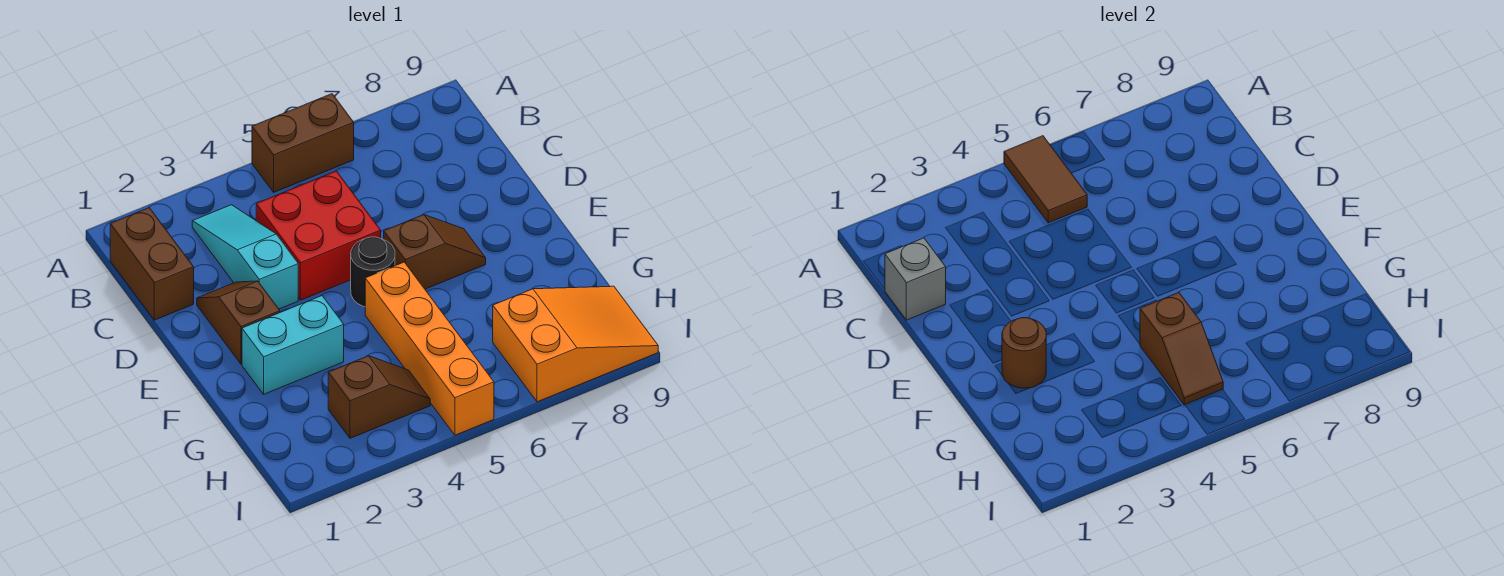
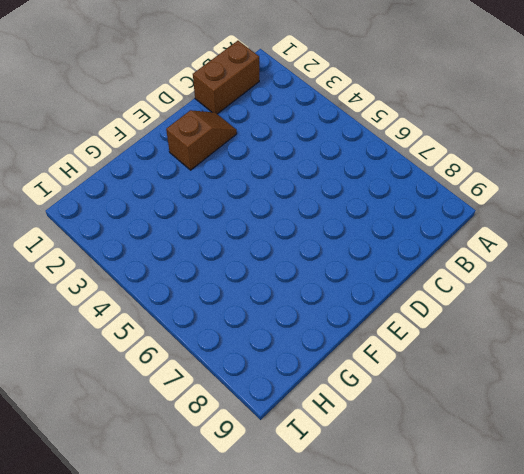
none -> brown brick A5:A6 level 1
none -> cyan slope B3:D3 level 1 top D
none -> red brick C4:D5 level 1

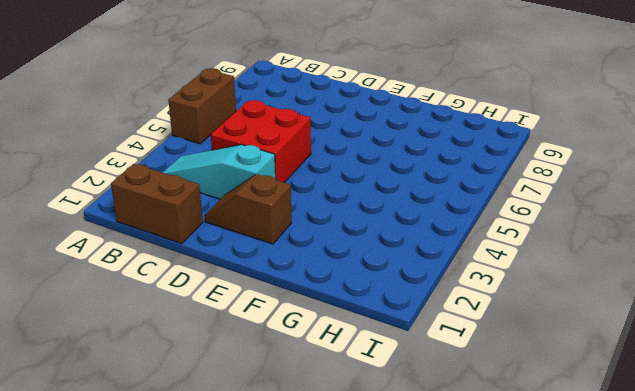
none -> black round brick E5 level 1
none -> brown slope E6:E7 level 1 top 6
none -> cyan brick F2:F3 level 1

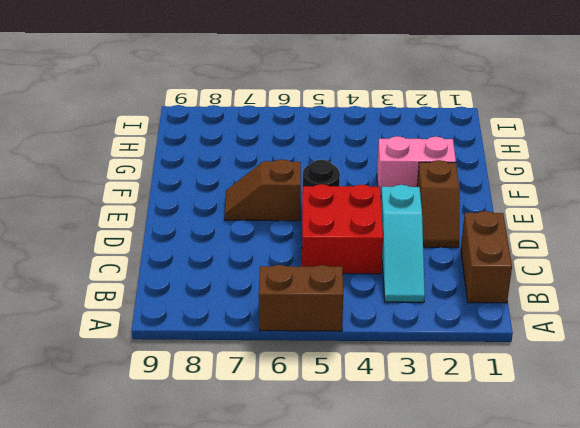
pink brick F2:F3 level 1 -> cyan brick F2:F3 level 1
none -> orange brick F5:I5 level 1
none -> brown slope H3:H4 level 1 top 3
none -> orange slope H7:I9 level 1 top 7

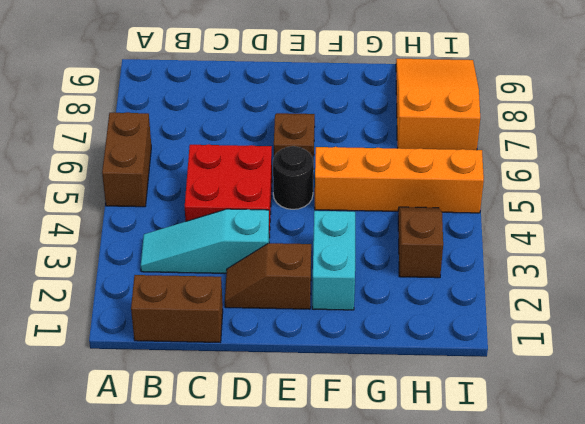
none -> brown tile A5:B5 level 2
none -> grey brick C1 level 2
none -> brown round brick F2 level 2

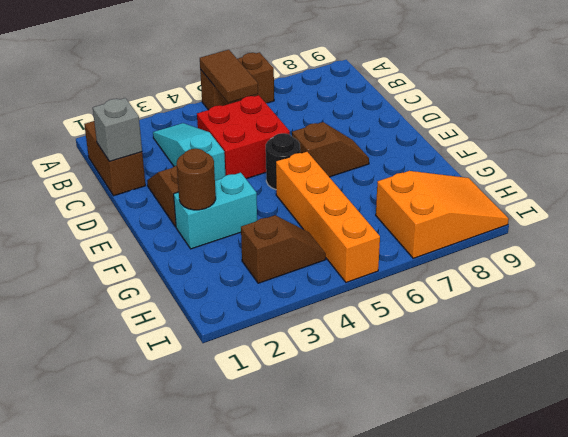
none -> brown slope G5:H5 level 2 top G

